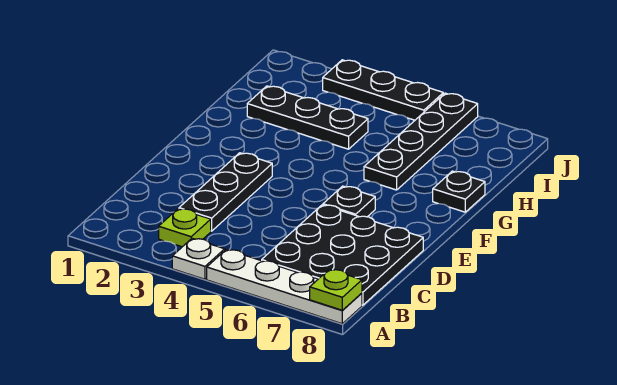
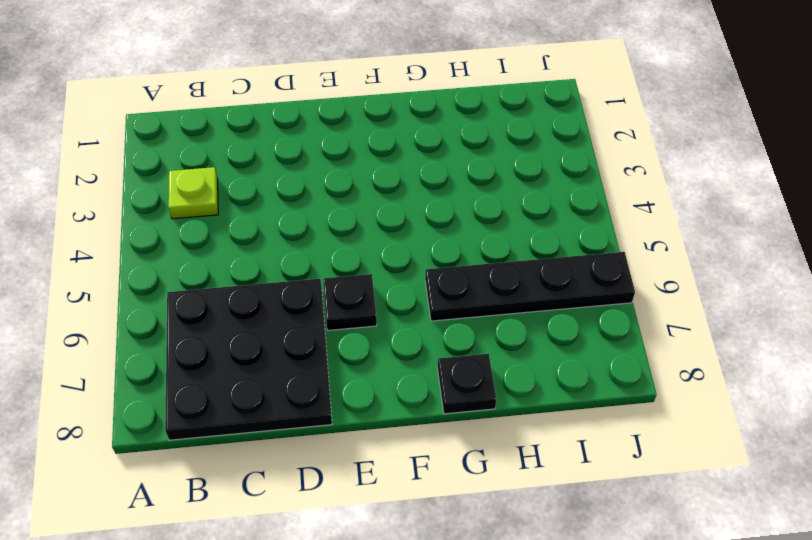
none -> white plate A4 level 1
none -> white plate A5:A8 level 1

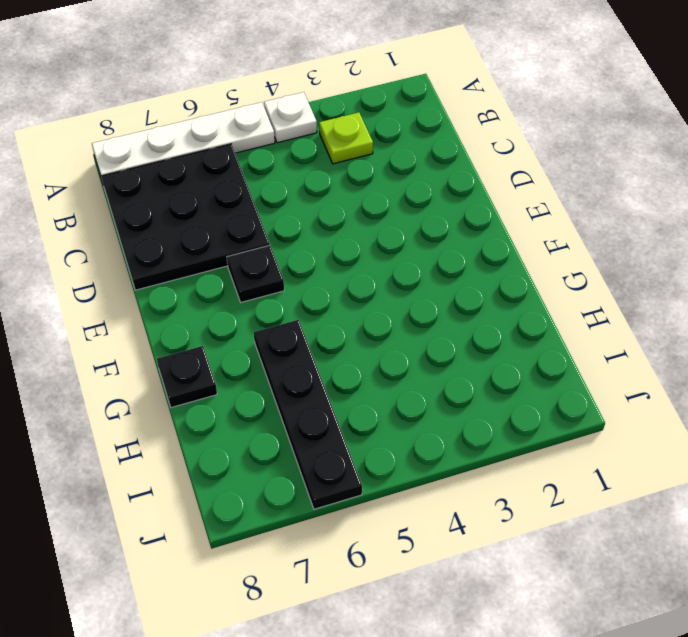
none -> black plate C3:E3 level 1
none -> black plate H2:H4 level 1

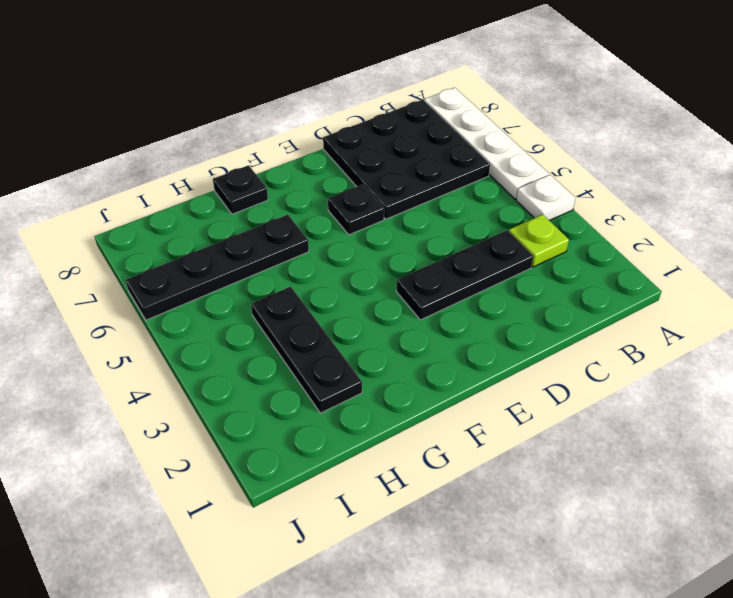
none -> black plate J3:J5 level 1
none -> lime plate A8 level 2

